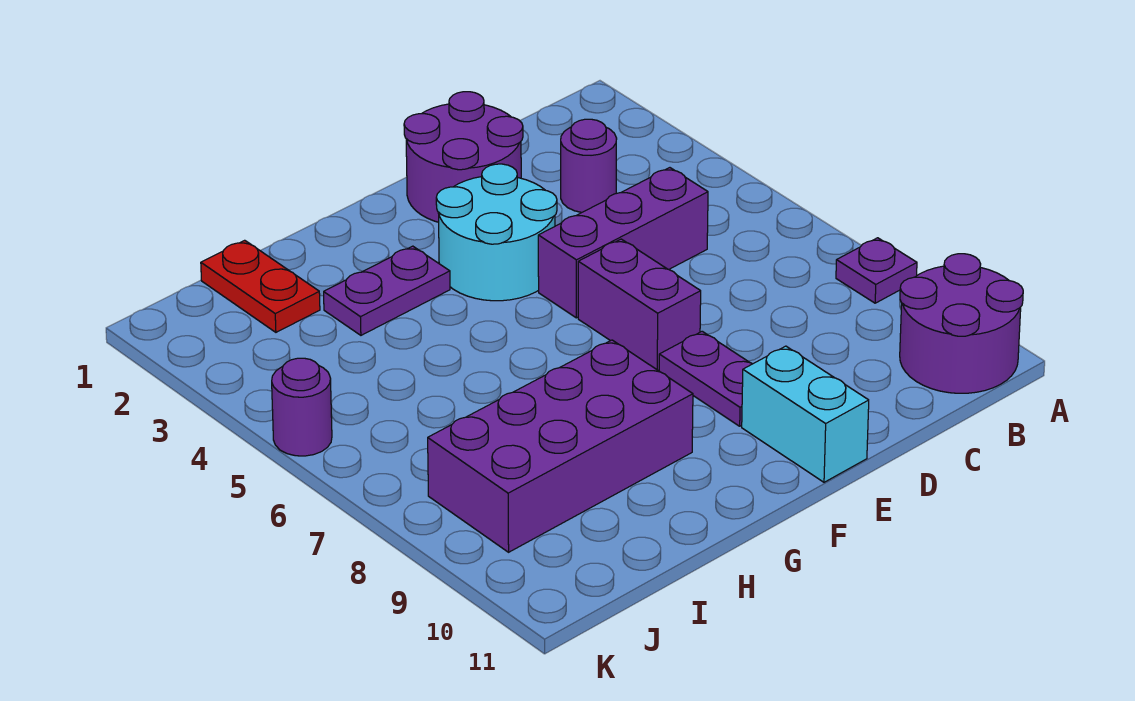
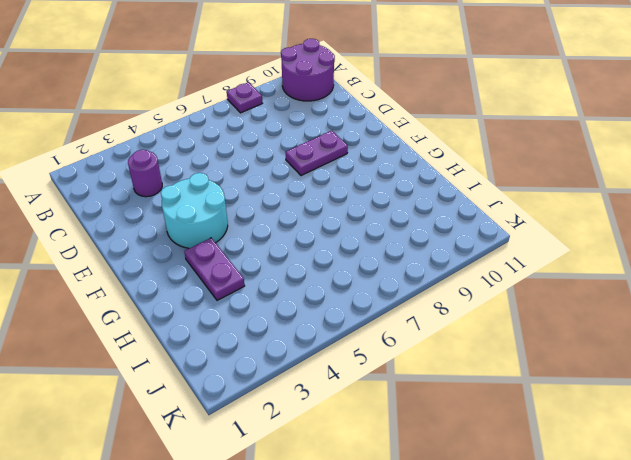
none -> purple brick C5:E5 level 1
none -> purple round brick D1:E2 level 1
none -> purple brick E6:E7 level 1

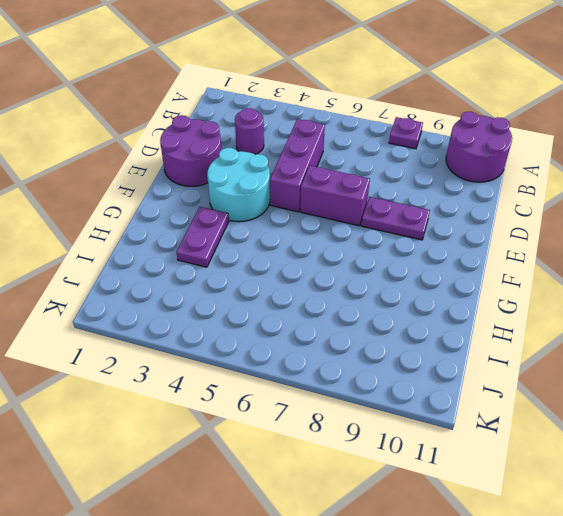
none -> cyan brick E10:E11 level 1
none -> purple brick G8:J9 level 1
none -> red plate I1:I2 level 1

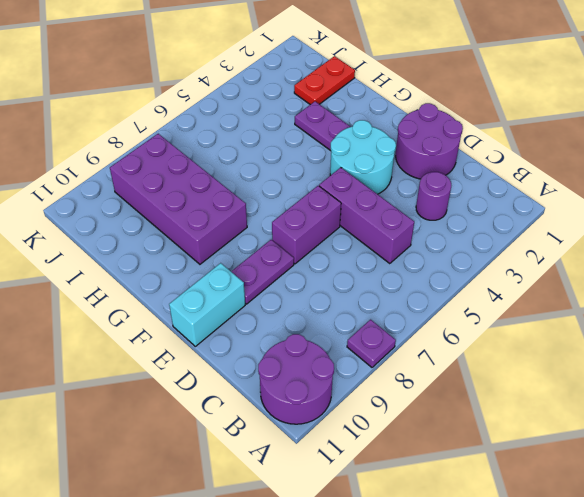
none -> purple round brick K5 level 1

